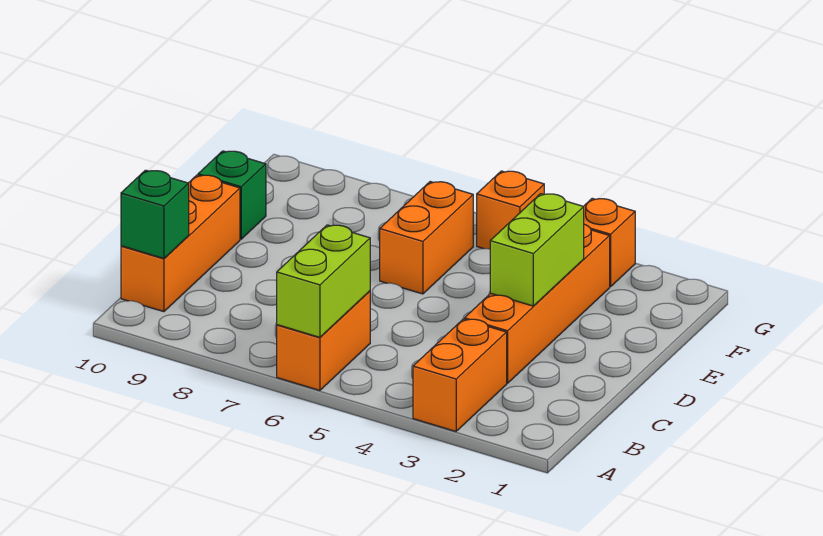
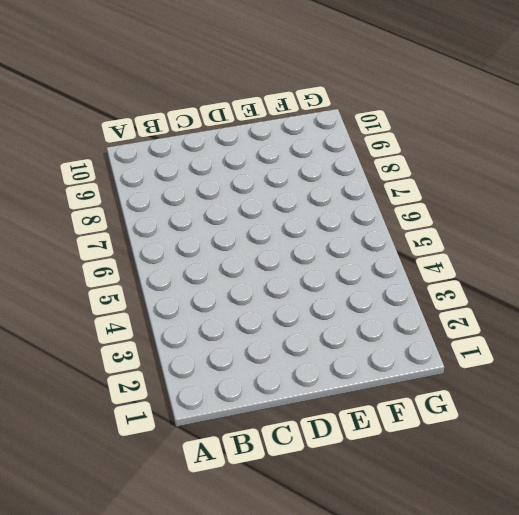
none -> orange brick A3:B3 level 1
none -> orange brick A6:B6 level 1

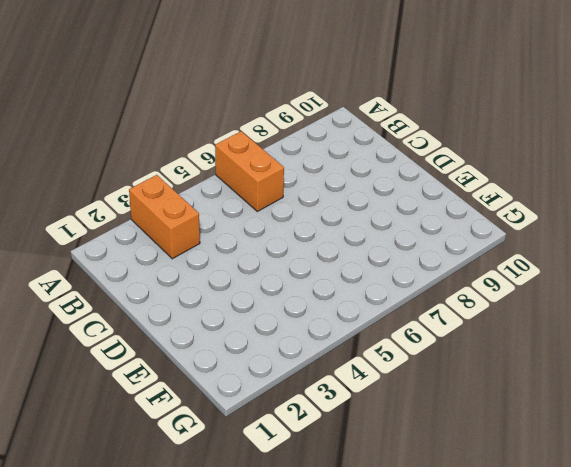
none -> orange brick B10:D10 level 1
none -> orange brick C3:F3 level 1

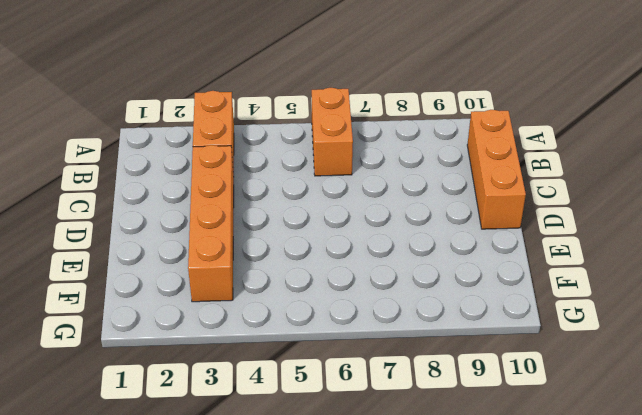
none -> orange brick E6:F6 level 1
none -> green brick E10 level 1

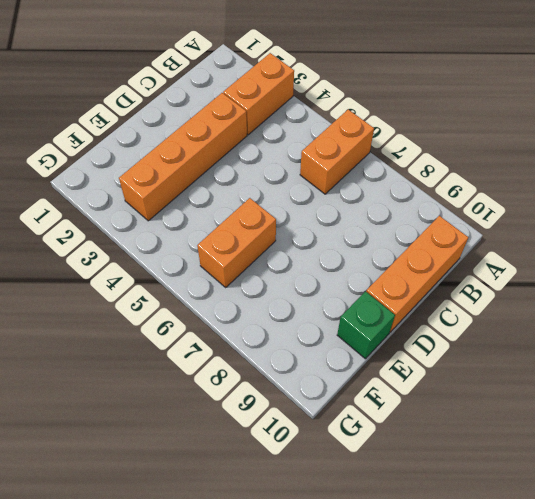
none -> orange brick G3 level 1
none -> orange brick G5 level 1

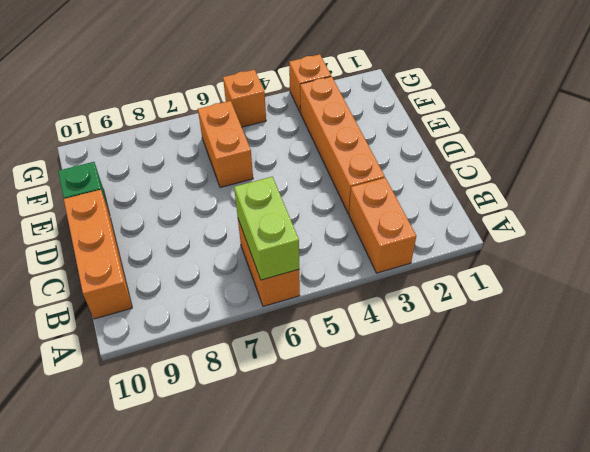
none -> green brick B10 level 2
none -> lime brick D3:E3 level 2

